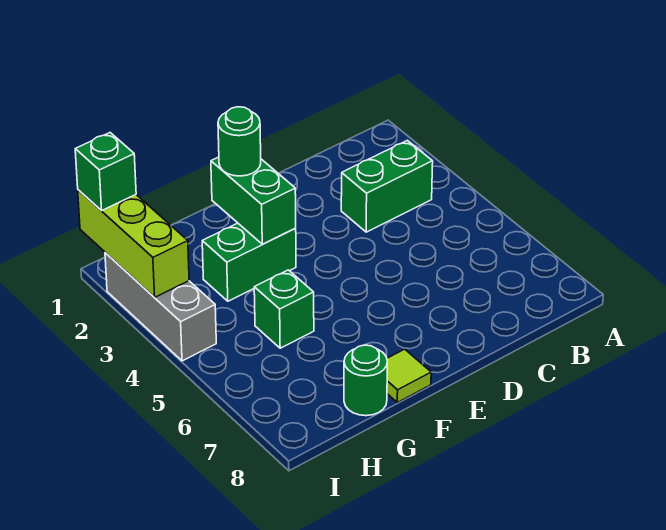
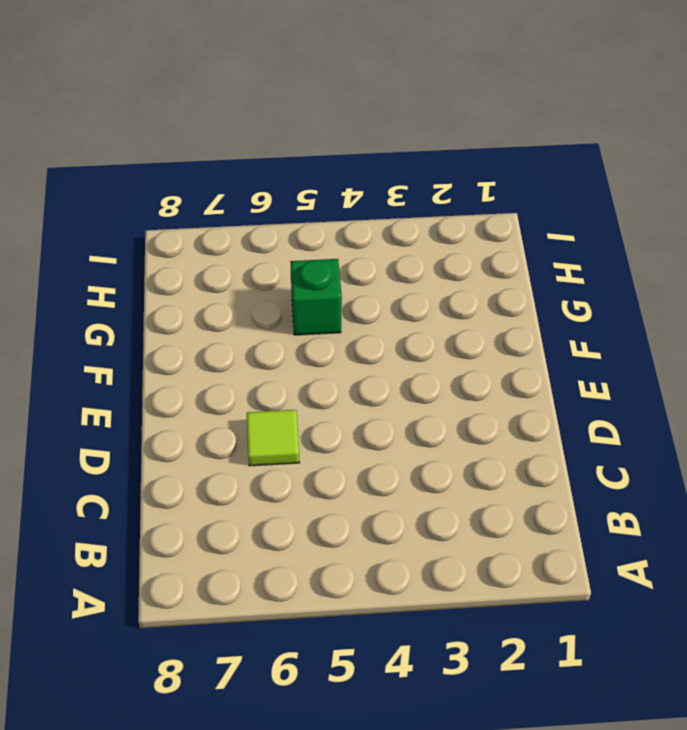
lime tile D6 level 1 -> lime tile F8 level 1
none -> green brick B3:C3 level 1
none -> green brick F3:G3 level 1

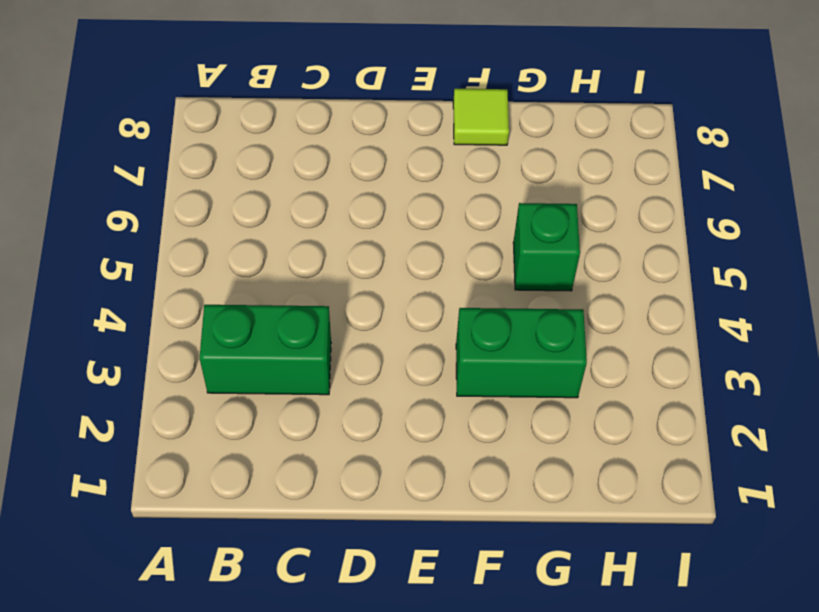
none -> green round brick G8 level 1
none -> grey brick I2:I4 level 1

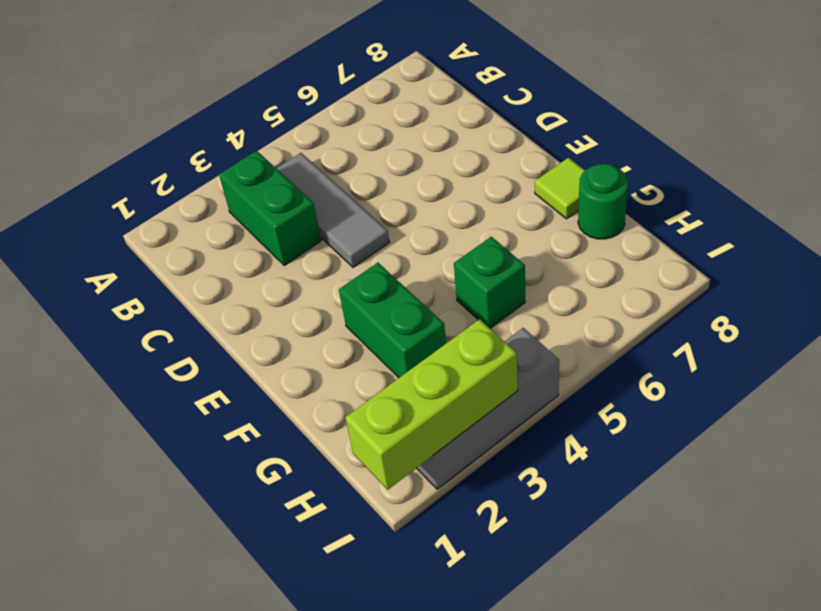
grey tile B4:D4 level 1 -> none
none -> green brick F2:F3 level 2
none -> green round brick F2 level 3

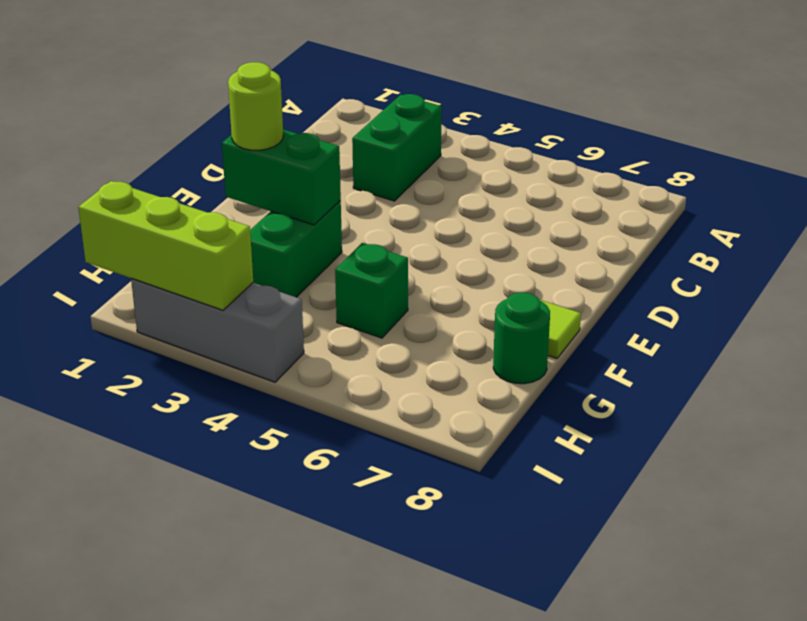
lime round brick F2 level 3 -> green round brick F2 level 3
none -> green brick I1 level 3

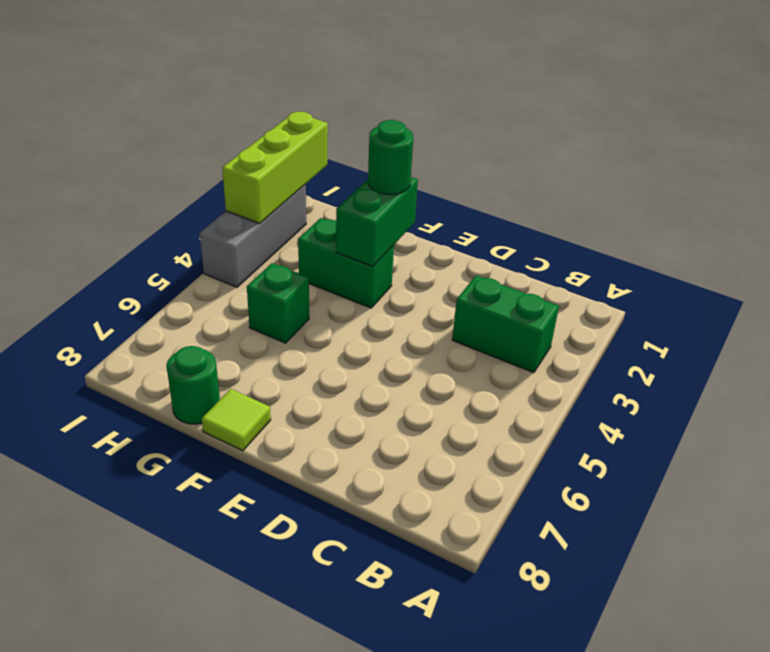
none -> green brick I1 level 3

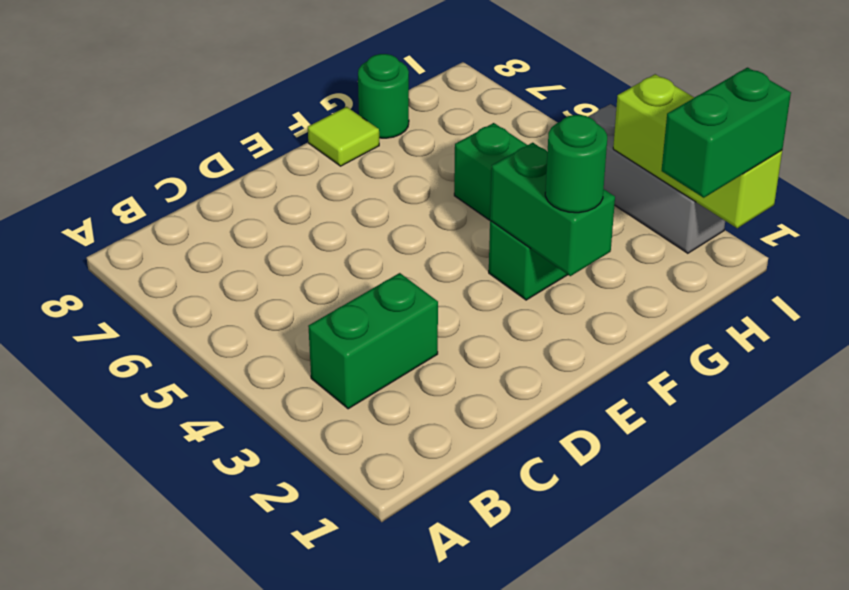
green brick H1:I1 level 3 -> green brick I1 level 3

